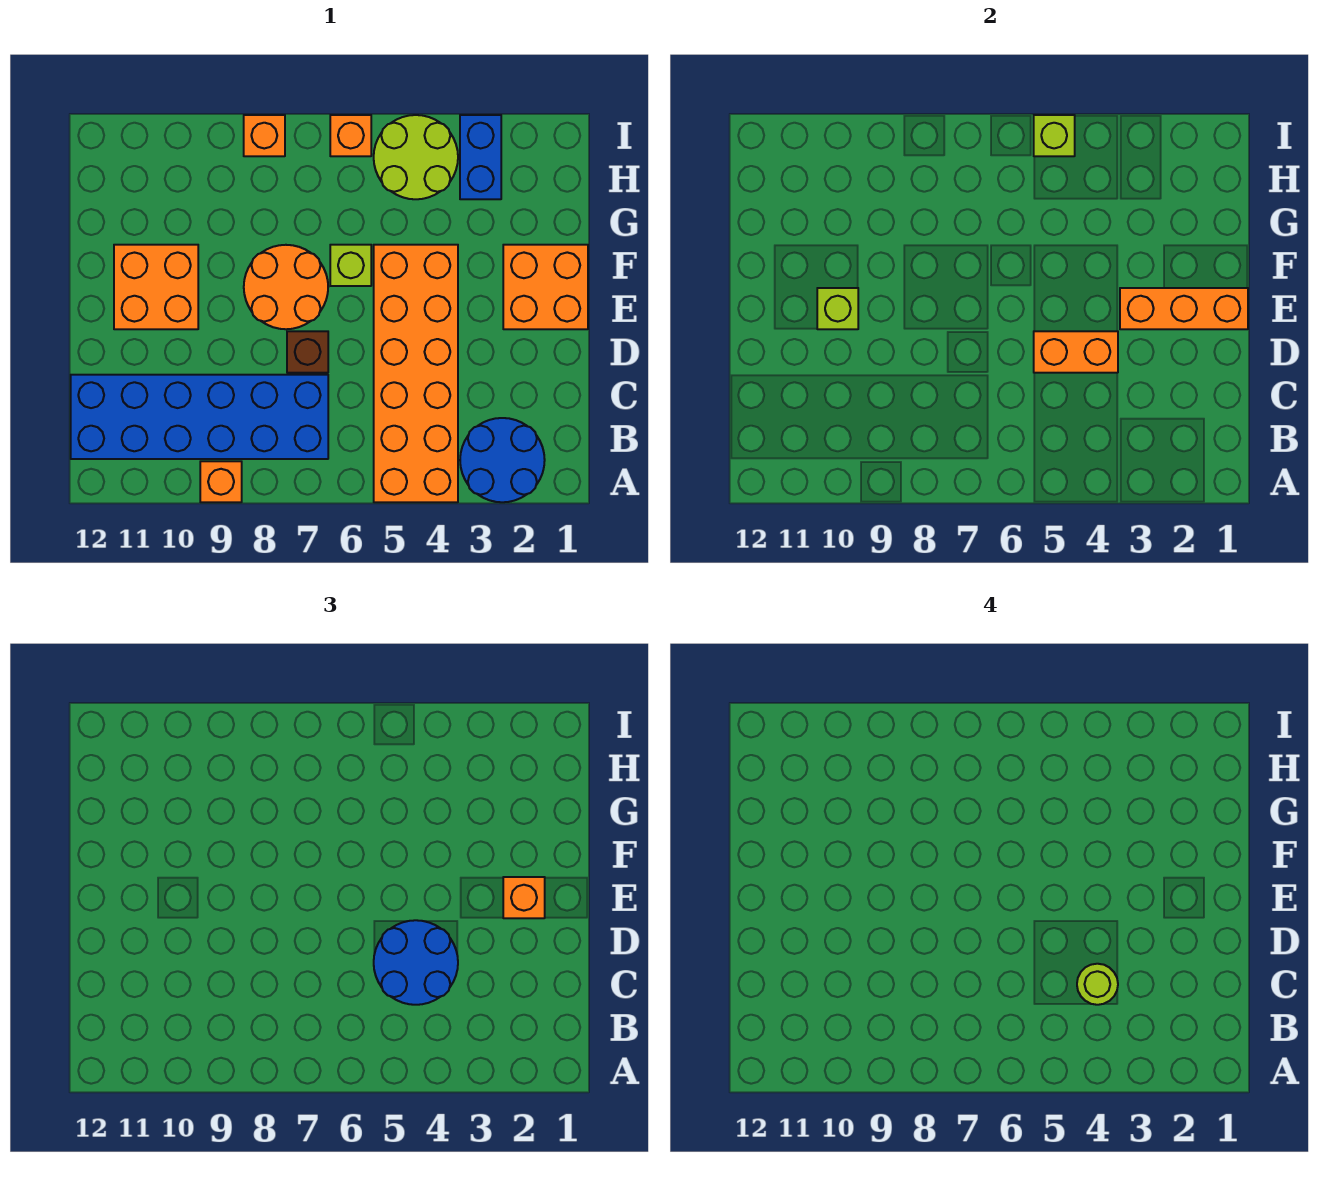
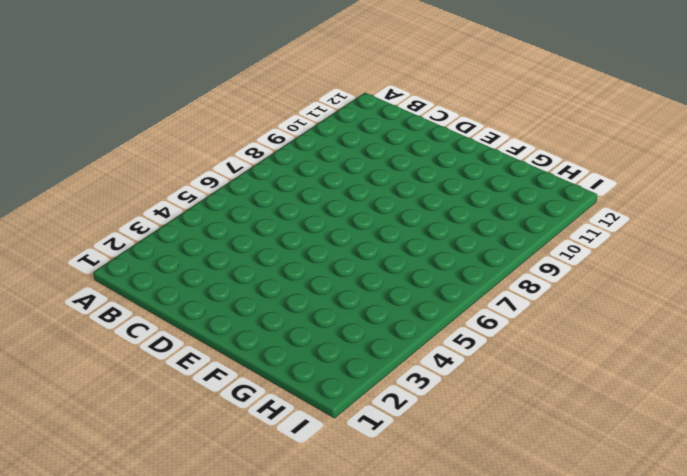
none -> blue round brick A2:B3 level 1
none -> orange brick A4:F5 level 1
none -> orange brick A9 level 1

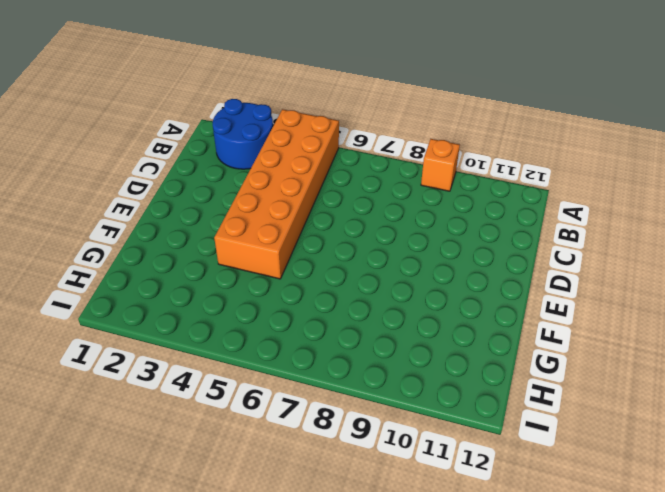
none -> blue brick B7:C12 level 1
none -> brown brick D7 level 1
none -> orange brick E1:F2 level 1

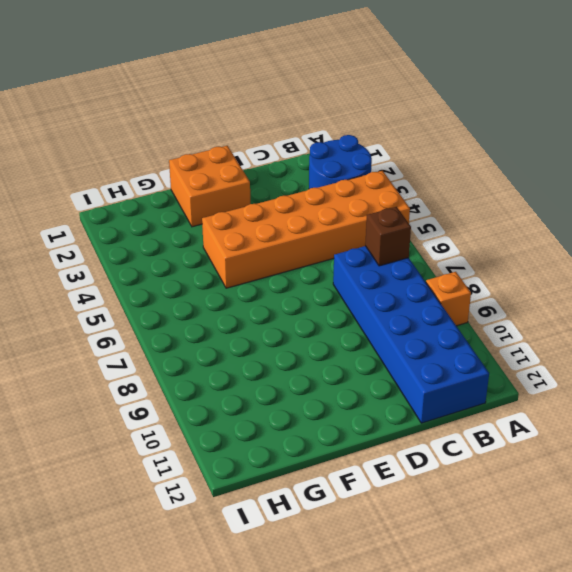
brown brick B7 level 2 -> brown brick D7 level 1
none -> orange round brick E7:F8 level 1
none -> orange brick E10:F11 level 1
none -> lime brick F6 level 1

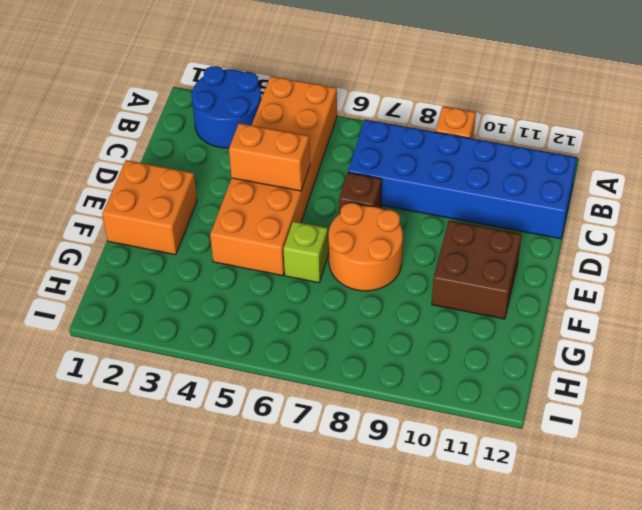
brown brick E10:F11 level 1 -> orange brick E10:F11 level 1
none -> blue brick H3:I3 level 1
none -> lime round brick H4:I5 level 1
none -> orange brick I6 level 1

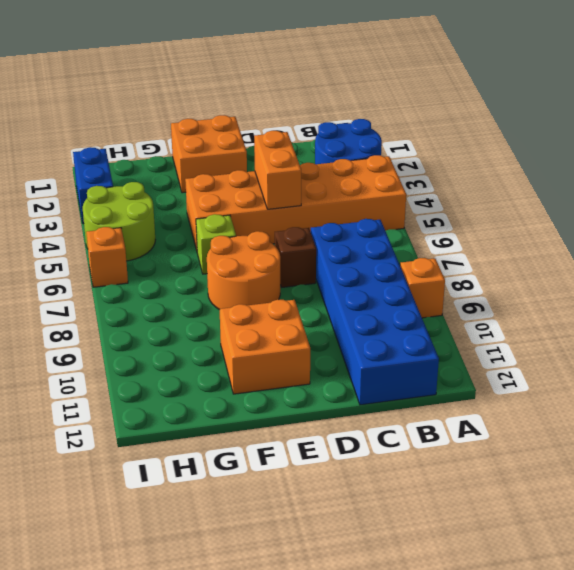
blue brick I2:I3 level 1 -> blue brick H3:I3 level 1
none -> orange brick I8 level 1
none -> orange brick E1:E3 level 2
none -> lime brick E10 level 2

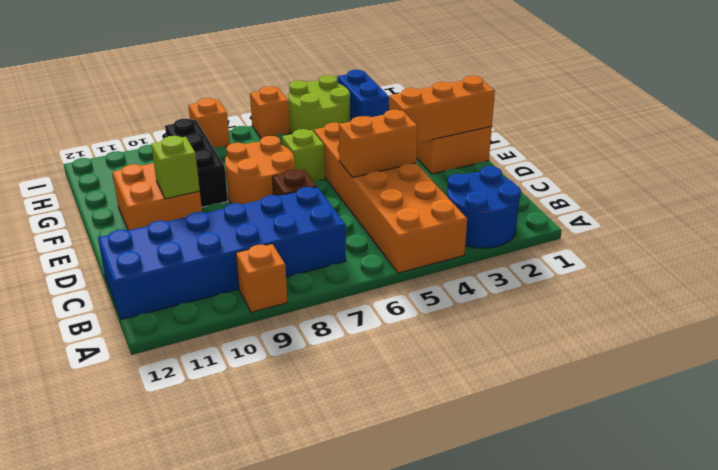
black brick F9:H9 level 1 -> none
none -> lime brick I5 level 2
none -> blue round brick C4:D5 level 3
none -> orange brick E2 level 3

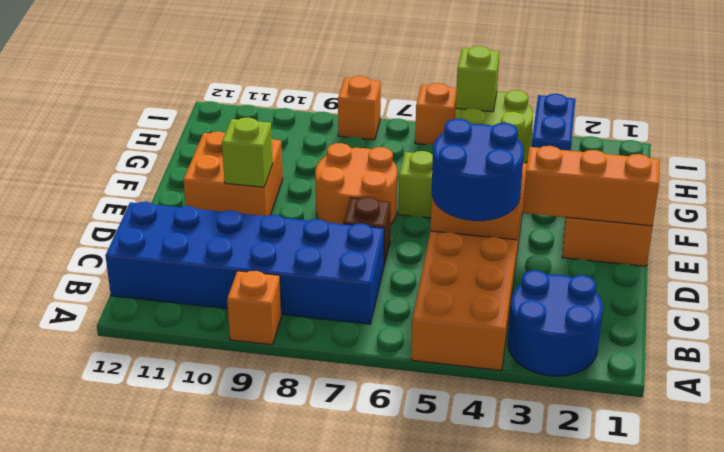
none -> orange brick E2 level 3
none -> lime round brick C4 level 4

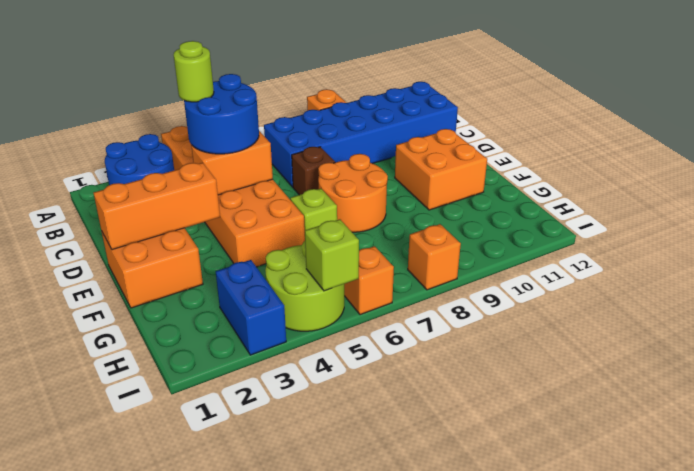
none -> lime brick E10 level 2
none -> orange brick E2 level 3

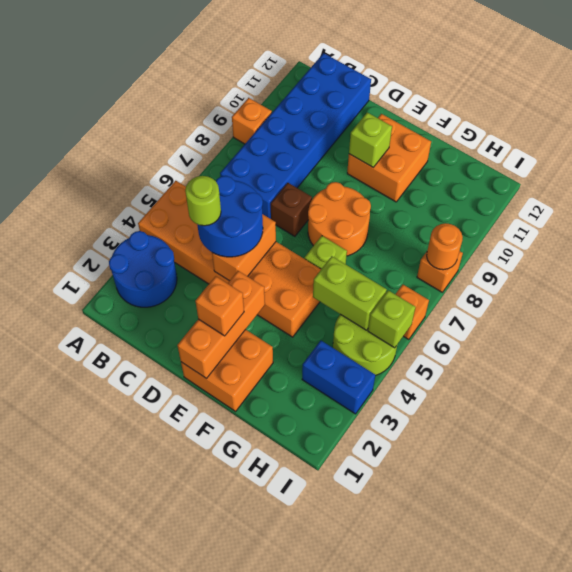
lime brick G5:H5 level 2 -> none
orange round brick I8 level 2 -> none

